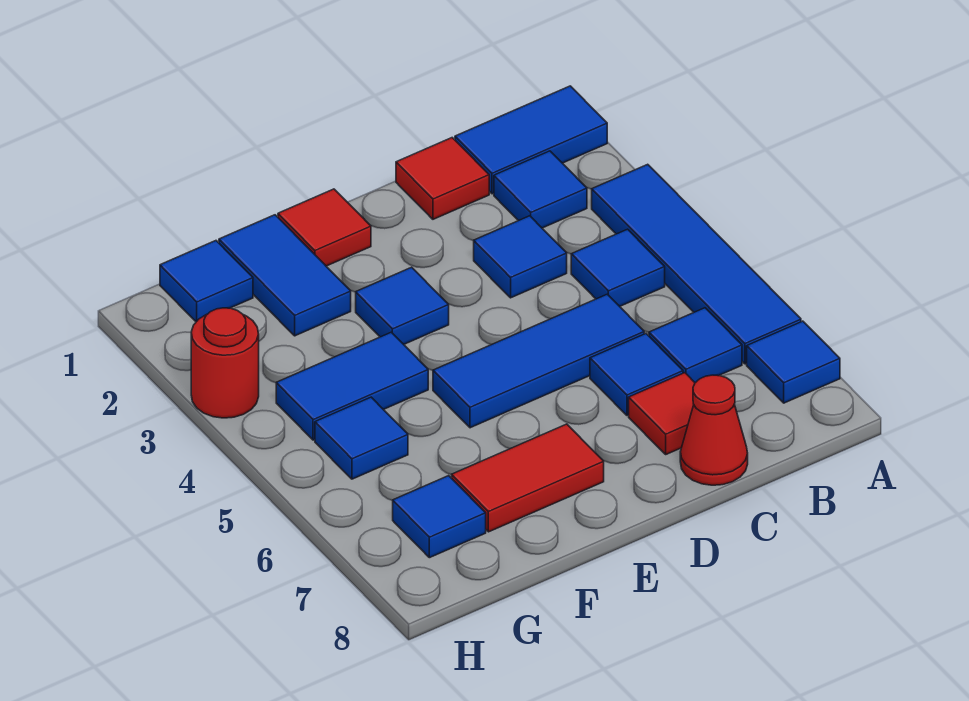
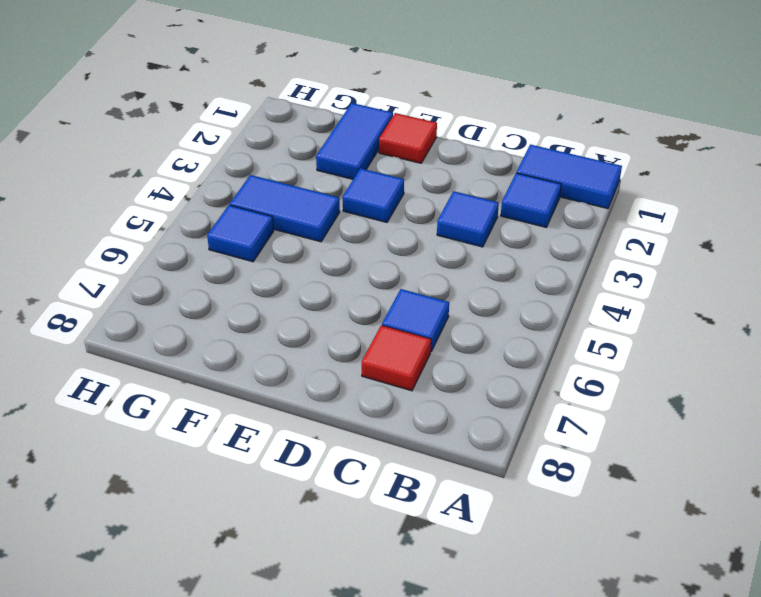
none -> blue tile A3:A6 level 1
none -> blue tile A7 level 1
none -> blue tile B4 level 1

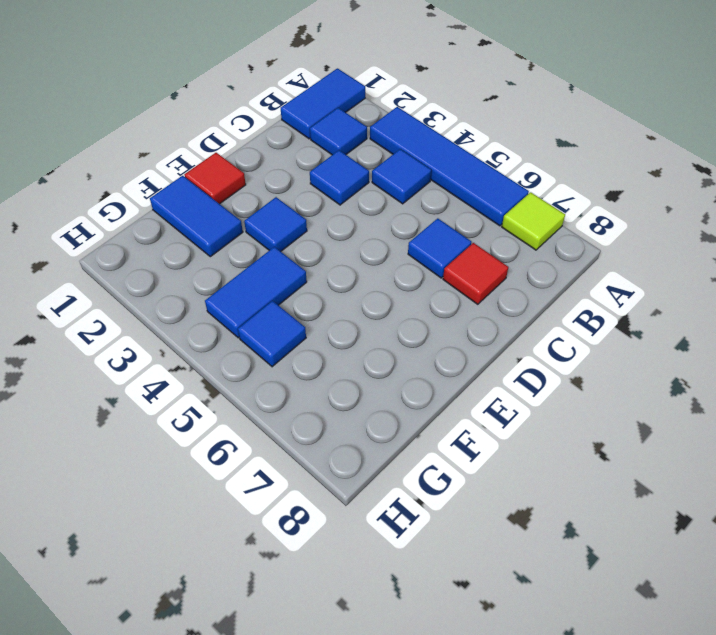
lime tile A7 level 1 -> blue tile A7 level 1
none -> blue tile B6 level 1
none -> red tile C1 level 1
none -> blue tile C5:E5 level 1

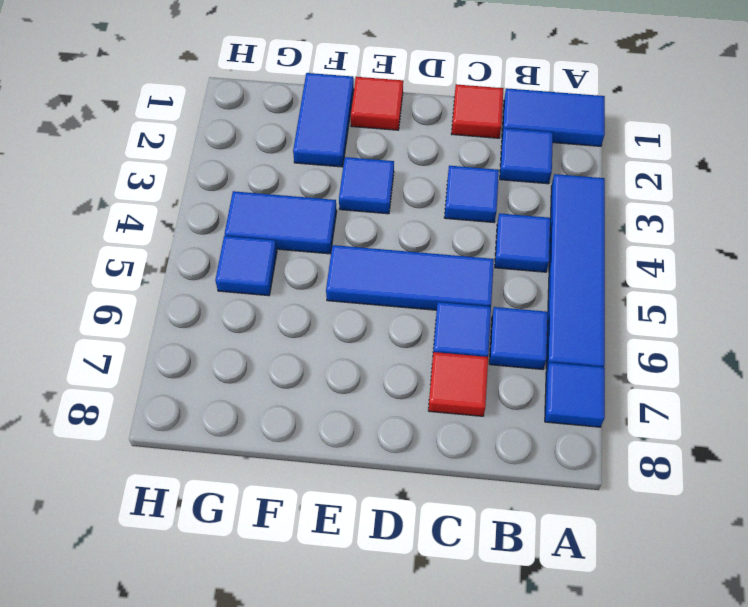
none -> red cone C8 level 1
none -> red tile E7:F7 level 1
none -> blue tile G1 level 1

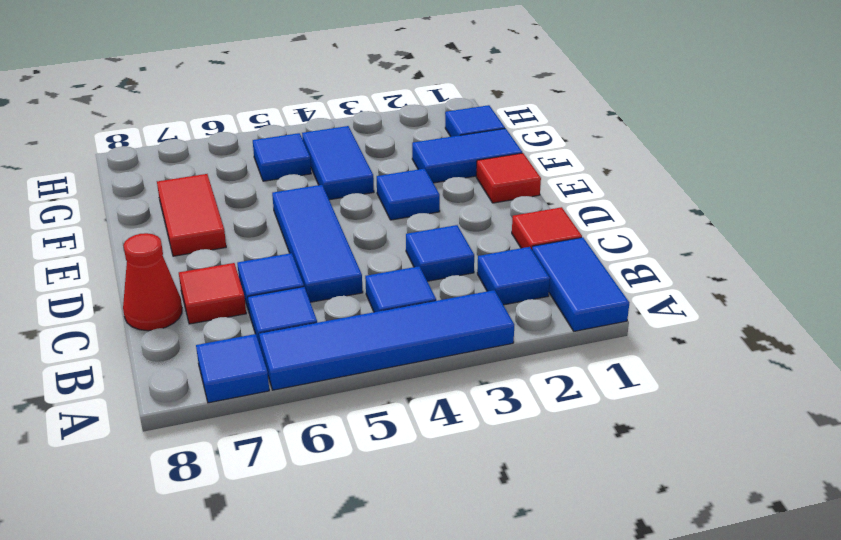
none -> blue tile G7 level 1
none -> red round brick H3 level 1

